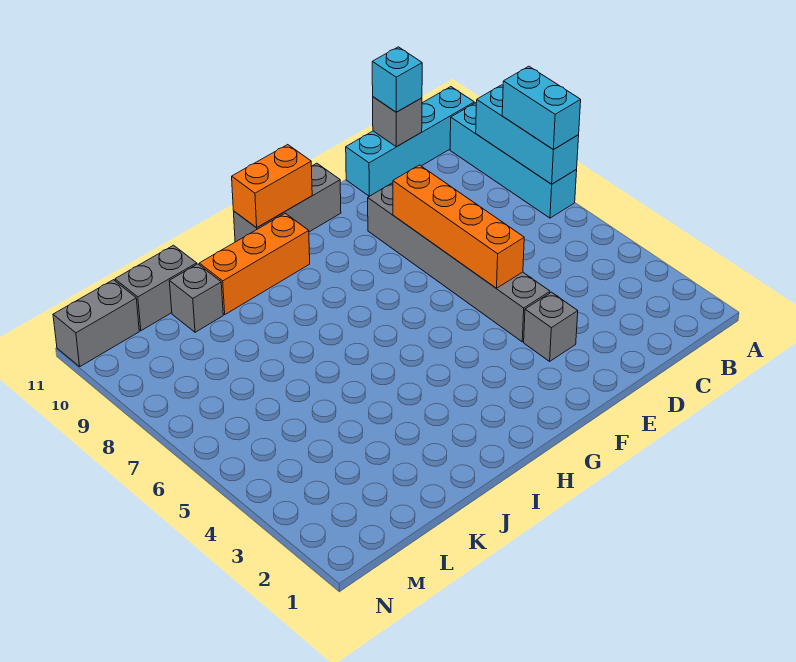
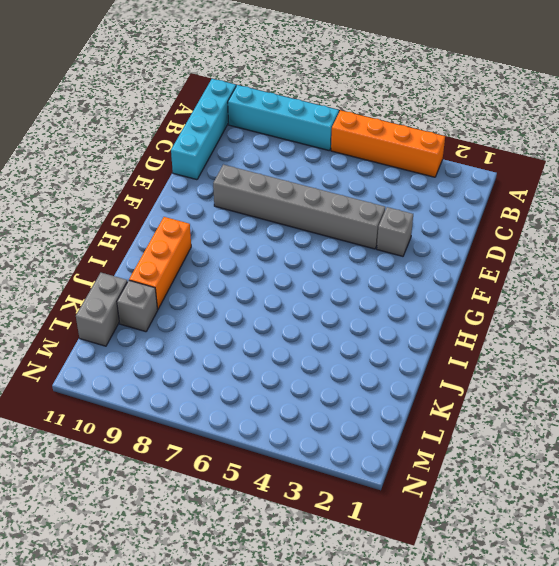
orange brick A3:A6 level 1 -> orange brick E5:E8 level 2
none -> grey brick F11:H11 level 1
none -> grey brick M11:N11 level 1
none -> cyan brick A7:A9 level 2

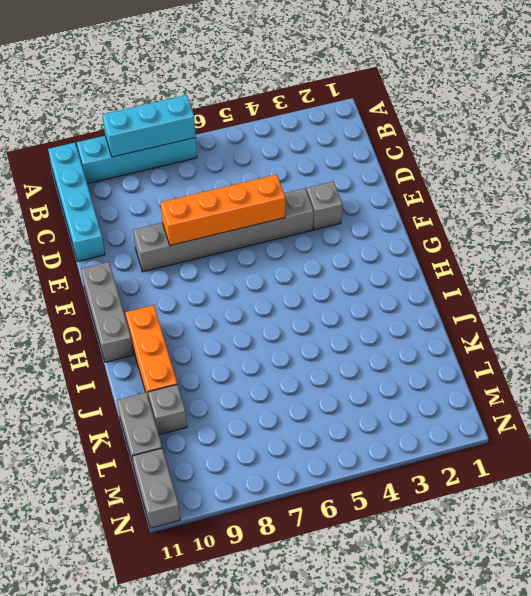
none -> grey brick C11 level 2
none -> orange brick G11:H11 level 2
none -> cyan brick A7:A8 level 3

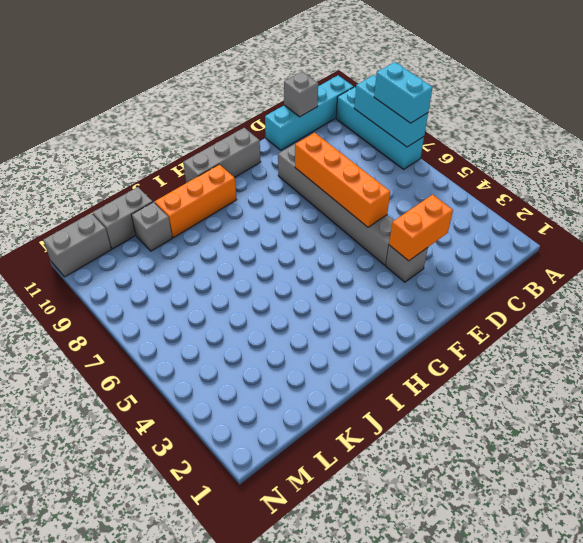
orange brick D3:E3 level 2 -> orange brick G11:H11 level 2
none -> cyan brick C11 level 3

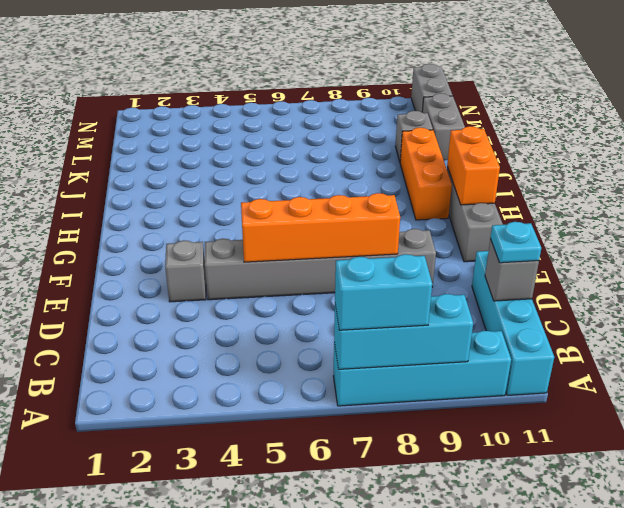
cyan plate C11 level 3 -> cyan brick C11 level 3

